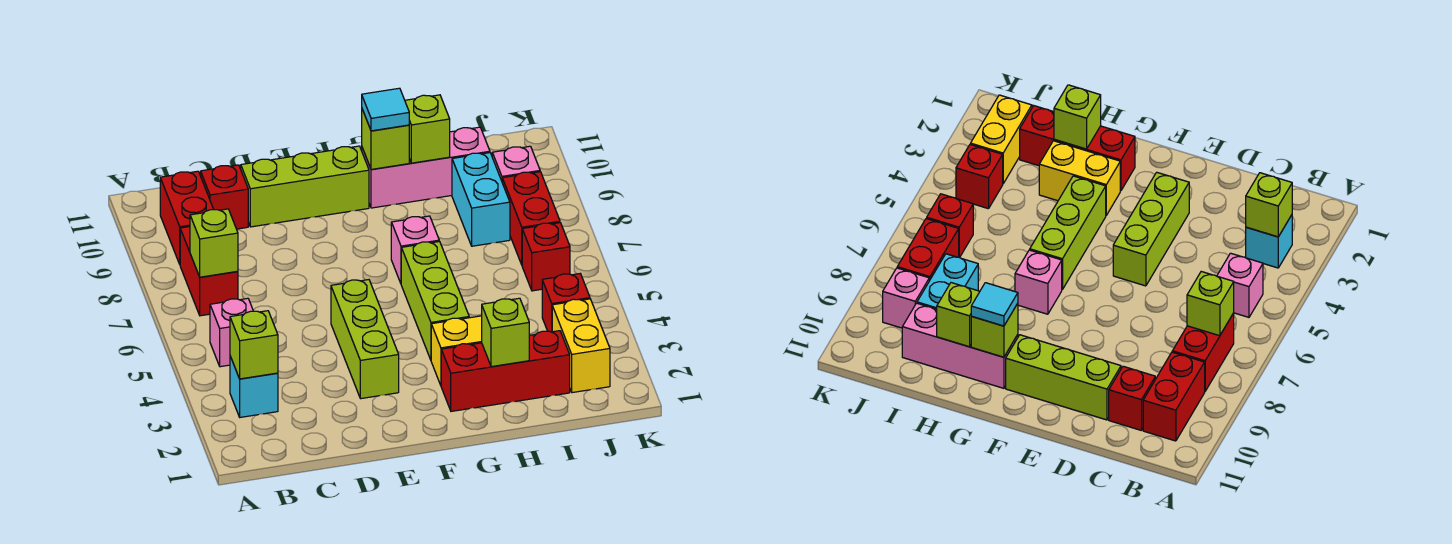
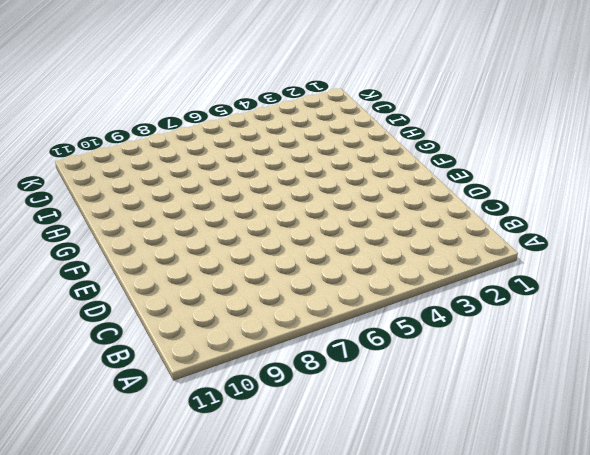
none -> cyan brick B3 level 1
none -> pink brick B5 level 1
none -> red brick B7:B8 level 1

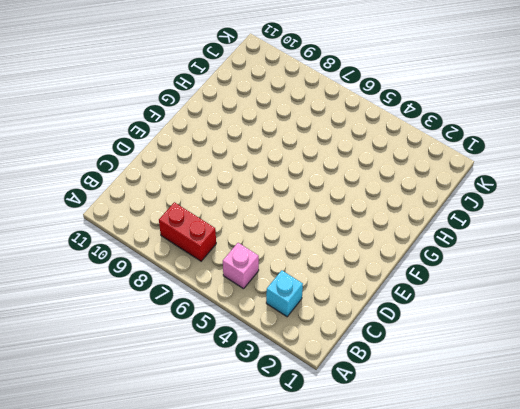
none -> red brick B9:B10 level 1
none -> red brick C10 level 1
none -> lime brick D10:F10 level 1

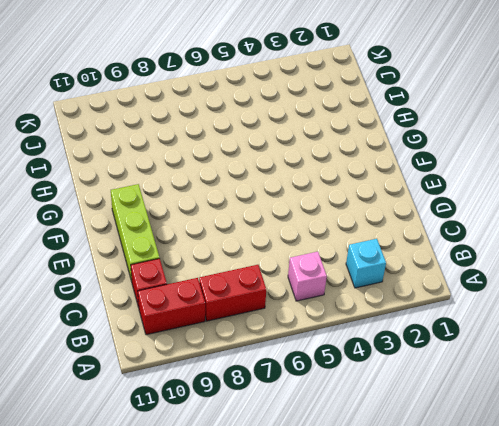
none -> lime brick E3:E5 level 1
none -> red brick G2:I2 level 1
none -> yellow brick G3:H3 level 1

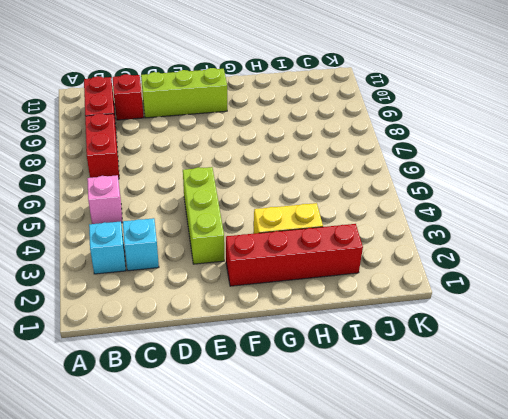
cyan brick C3 level 1 -> none
red brick F2:I2 level 1 -> red brick G2:I2 level 1
none -> lime brick G4:G6 level 1
none -> pink brick G7 level 1
none -> pink brick G10:I10 level 1

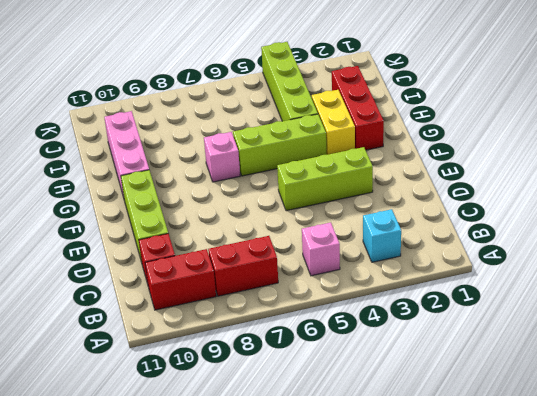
lime brick H4:K4 level 1 -> red brick J4 level 1
none -> cyan brick I8:I9 level 1
none -> yellow brick J2:J3 level 1
none -> red brick J6 level 1

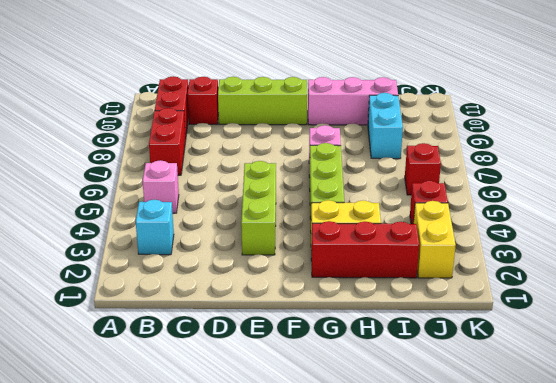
none -> red brick J7:J8 level 1
none -> pink brick J9 level 1
none -> lime brick B3 level 2

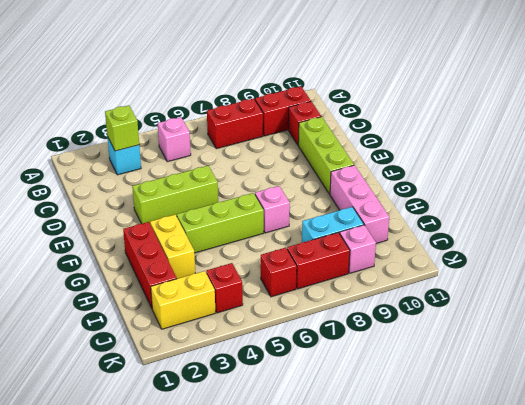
none -> lime brick B7 level 2
none -> lime brick G10 level 2
none -> lime brick H2 level 2

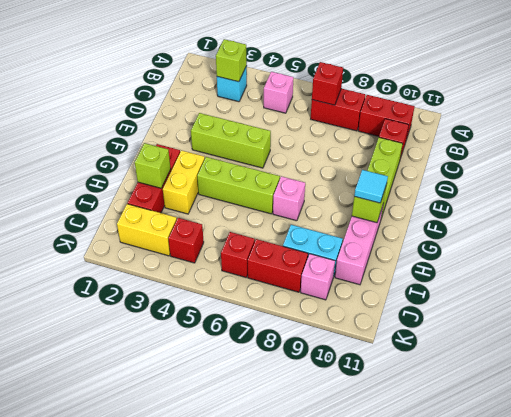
red brick B7 level 2 -> lime brick B7 level 2
none -> lime brick H10 level 2

